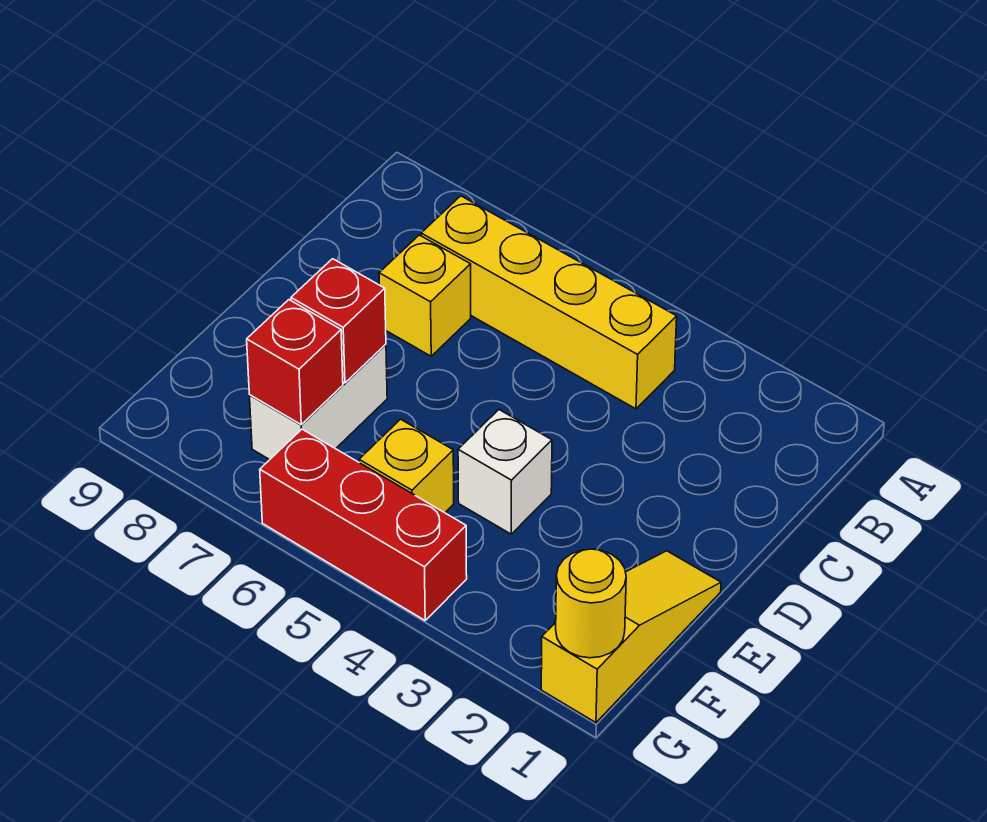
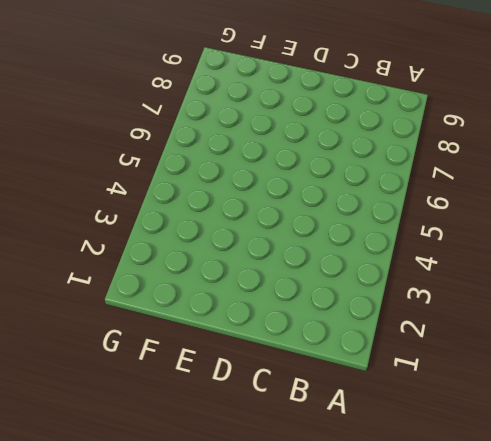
none -> yellow brick B4:B7 level 1
none -> yellow brick C7 level 1

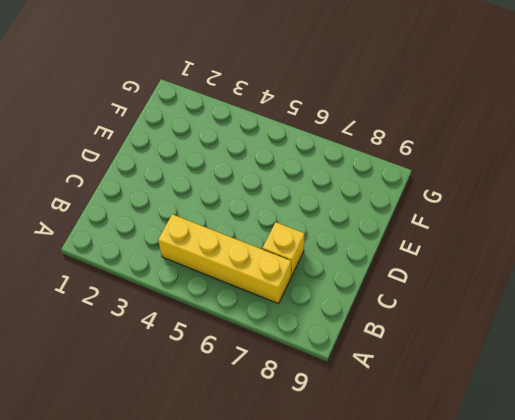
none -> yellow slope E1:G1 level 1 top G
none -> white brick E4 level 1

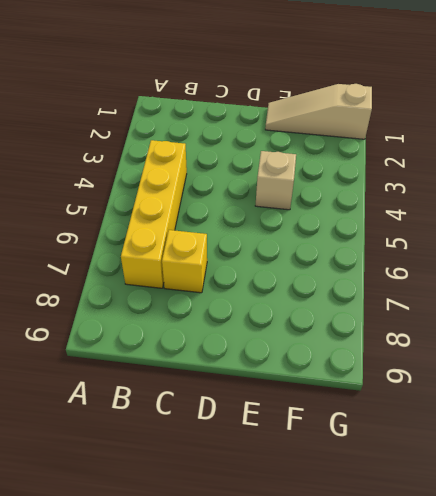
tan slope E1:G1 level 1 top G -> yellow slope E1:G1 level 1 top G
tan brick E4 level 1 -> white brick E4 level 1
none -> white brick E7:F7 level 1
none -> yellow brick F5 level 1

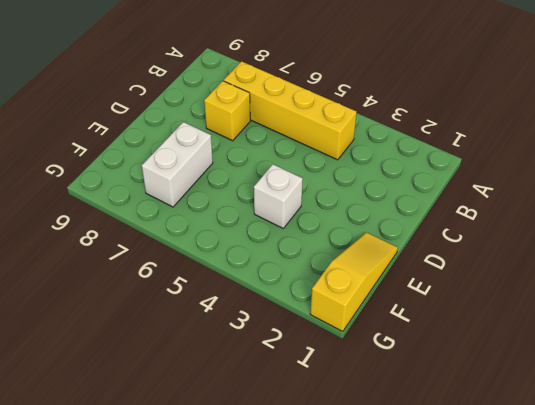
none -> yellow brick F5 level 1
none -> red brick G4:G6 level 1

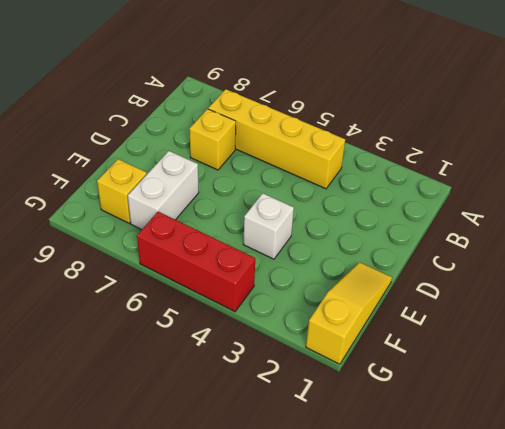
yellow brick F8 level 1 -> yellow brick F5 level 1
none -> red brick E7 level 2
none -> red brick F7 level 2

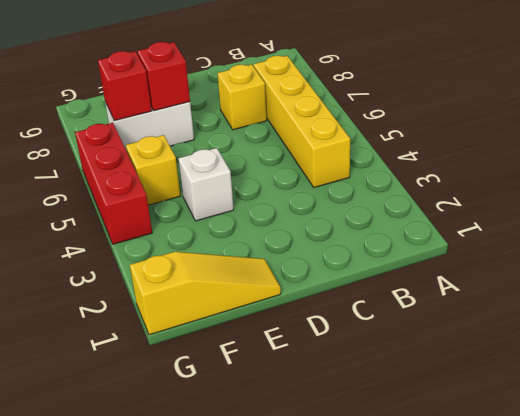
none -> yellow round brick G1 level 2

